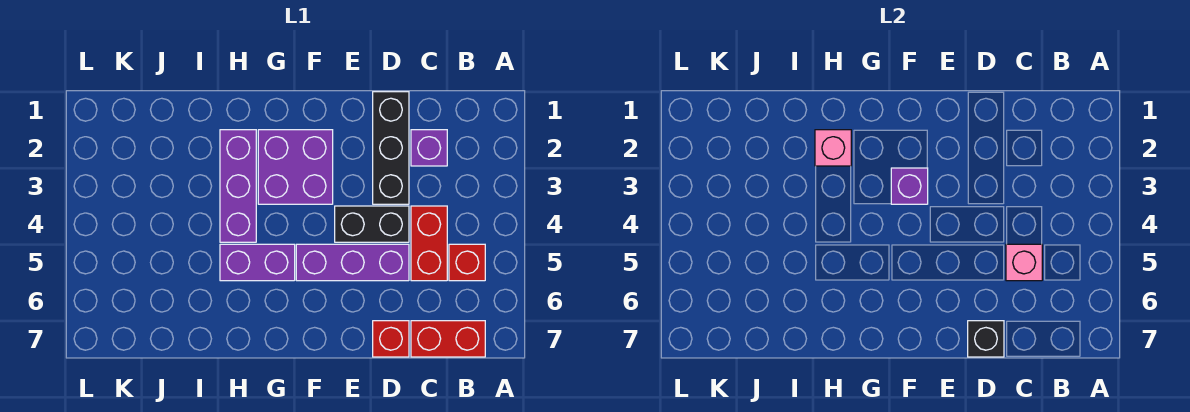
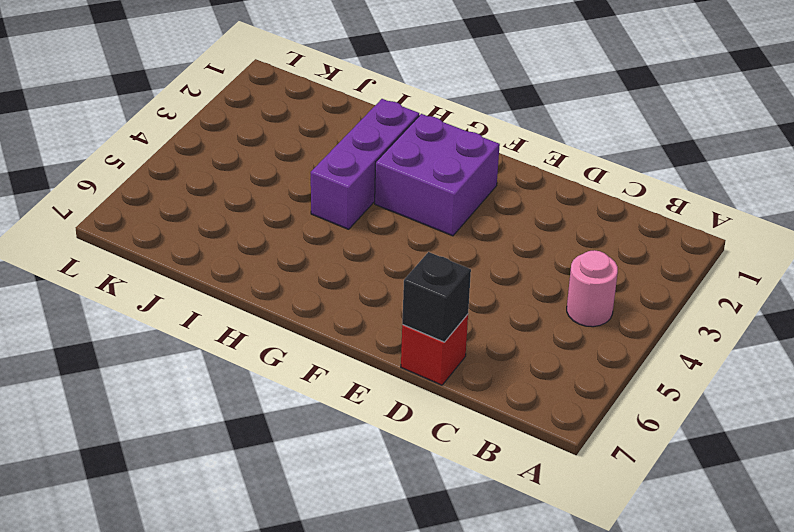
pink round brick B4 level 1 -> none
none -> red brick B5 level 1
none -> red brick B7:C7 level 1
none -> purple brick C2 level 1

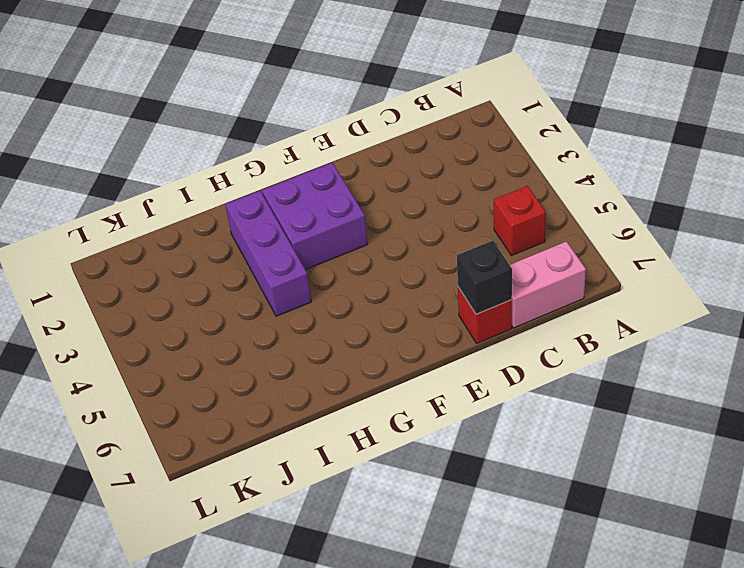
pink brick B7:C7 level 1 -> red brick B7:C7 level 1
none -> purple brick C2 level 1
none -> red brick C4:C5 level 1
none -> black brick D1:D3 level 1

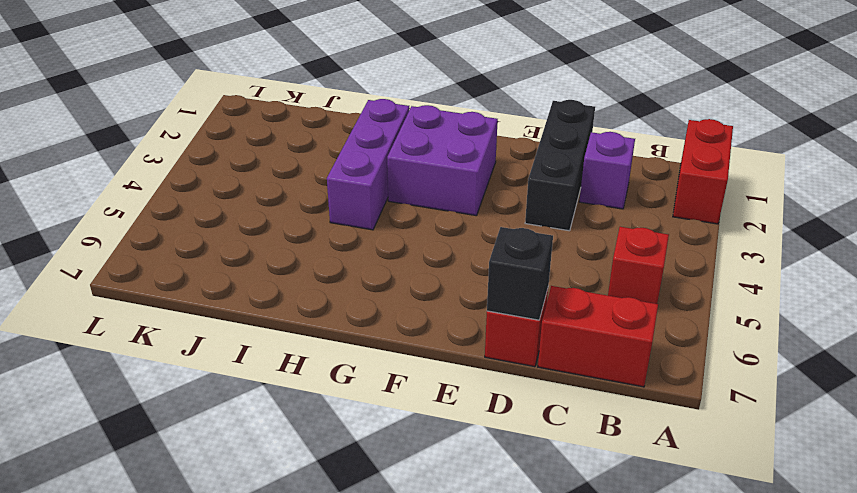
red brick A1:A2 level 1 -> red brick C4:C5 level 1
none -> black brick D4:E4 level 1
none -> purple brick D5:F5 level 1
none -> purple brick G5:H5 level 1

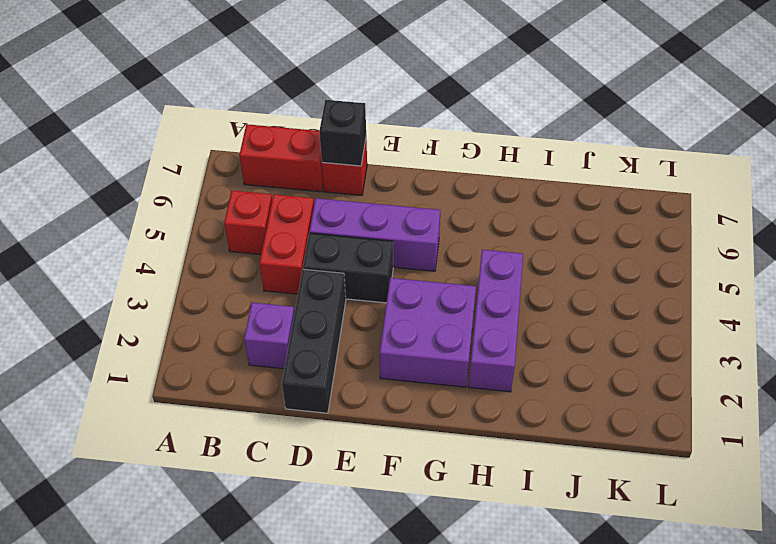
none -> purple brick G5:H5 level 1
none -> pink brick C5 level 2
none -> purple brick F3 level 2

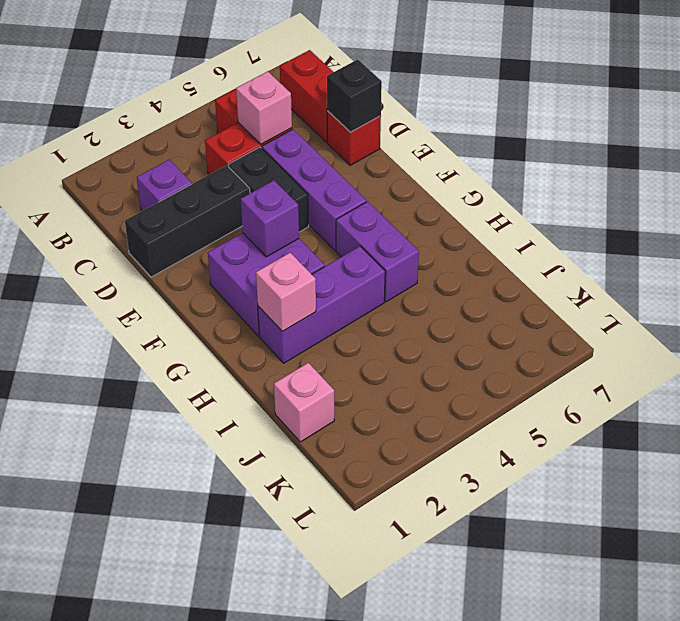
pink brick J1 level 1 -> none

